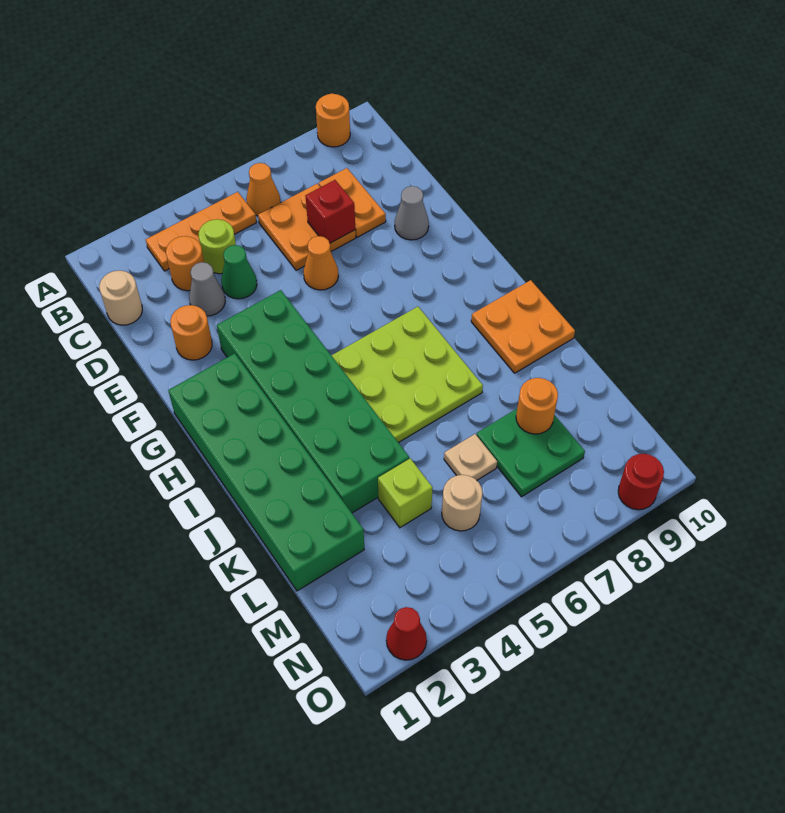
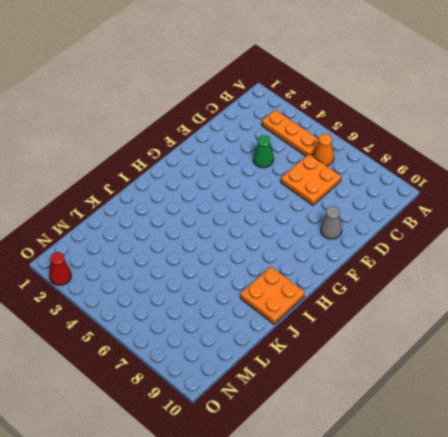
none -> orange round brick A9 level 1
none -> tan round brick C1 level 1
none -> orange round brick C3 level 1

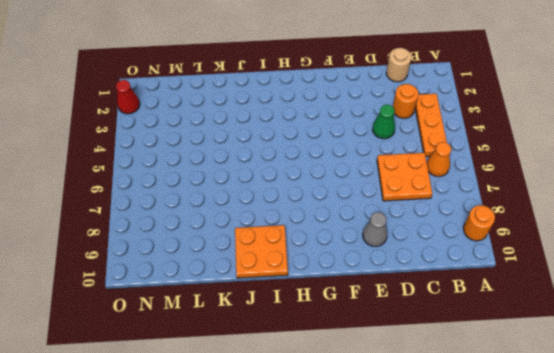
none -> lime round brick C4 level 1
none -> orange plate C8:D8 level 1
none -> grey cone D3 level 1

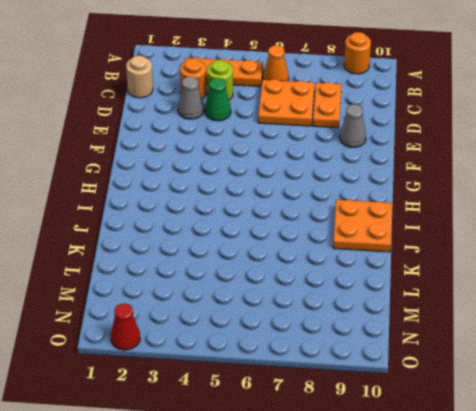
none -> orange round brick E2 level 1
none -> orange cone E6 level 1
none -> green brick F3:K4 level 1

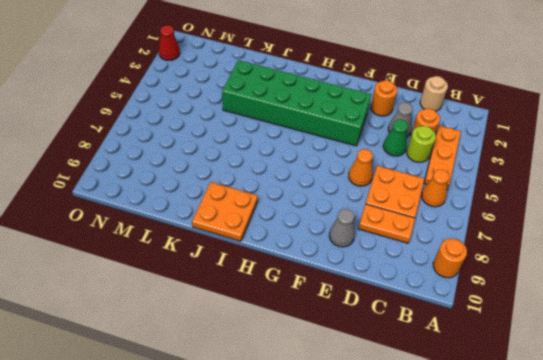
none -> green brick G1:L2 level 1
none -> lime plate H5:J7 level 1
none -> lime brick L4 level 1

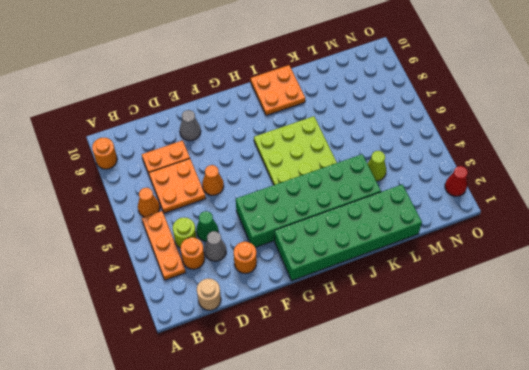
lime cone L4 level 1 -> lime brick L4 level 1
none -> tan plate L6 level 1
none -> green plate L7:M8 level 1
none -> tan round brick M5 level 1

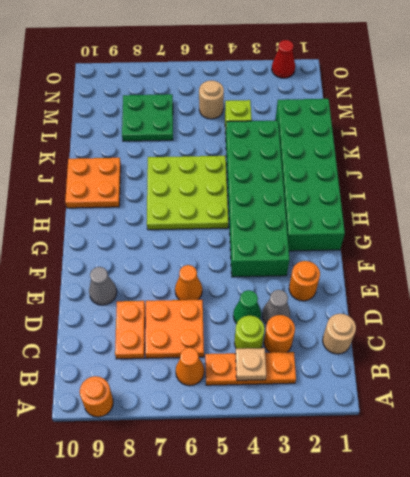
tan plate B4 level 2 -> tan plate L6 level 1
none -> red round brick O9 level 1
none -> red brick D7 level 2
none -> orange round brick L8 level 2

